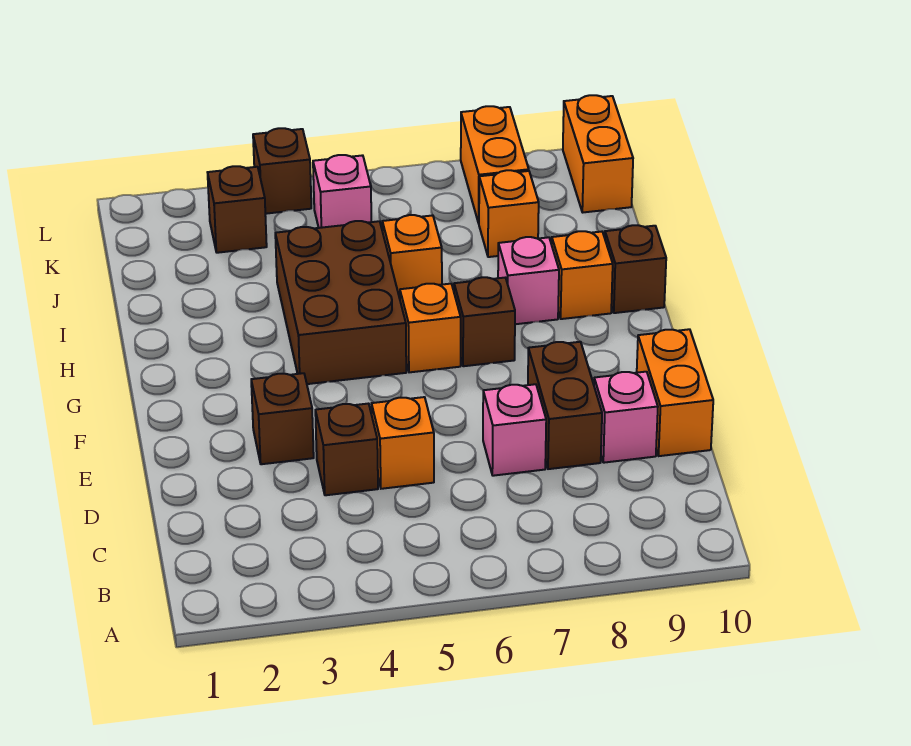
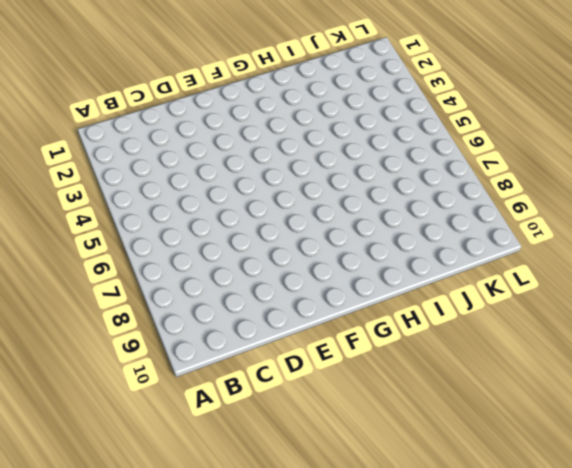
none -> brown brick D4 level 1
none -> orange brick D5 level 1
none -> pink brick D7 level 1

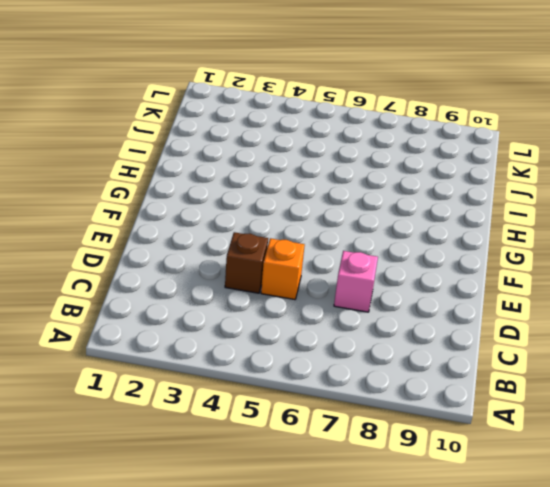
none -> brown brick D8:E8 level 1
none -> pink brick D9 level 1
none -> orange brick D10:E10 level 1

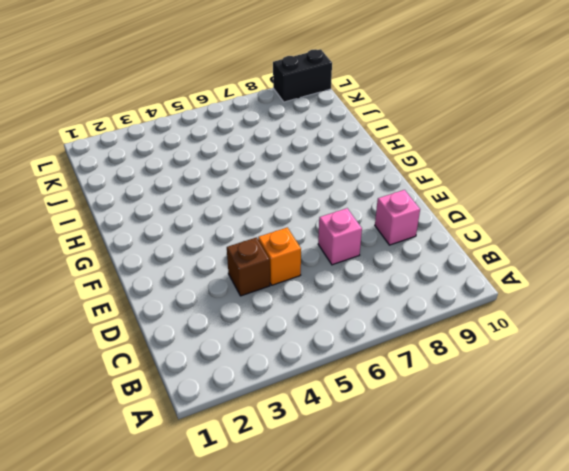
black brick L9:L10 level 1 -> orange brick K10:L10 level 1
none -> brown brick D8:E8 level 1
none -> orange brick D10:E10 level 1
none -> brown brick E3 level 1

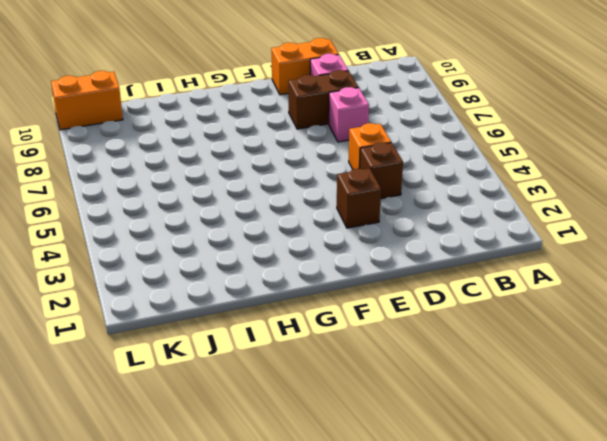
none -> brown brick G4:I5 level 1
none -> orange brick G6 level 1
none -> brown brick G7 level 1

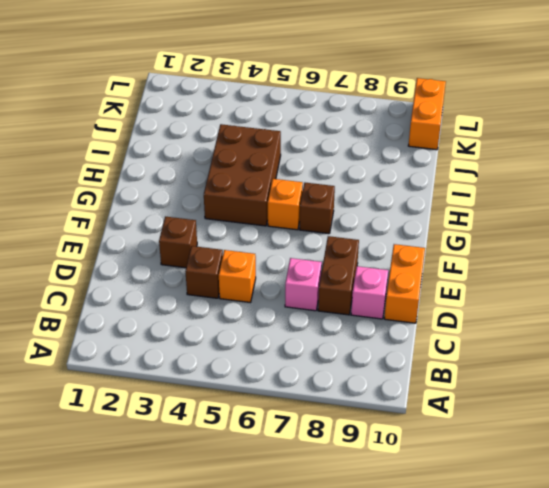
none -> pink brick H8 level 1
none -> orange brick H9 level 1
none -> brown brick H10 level 1

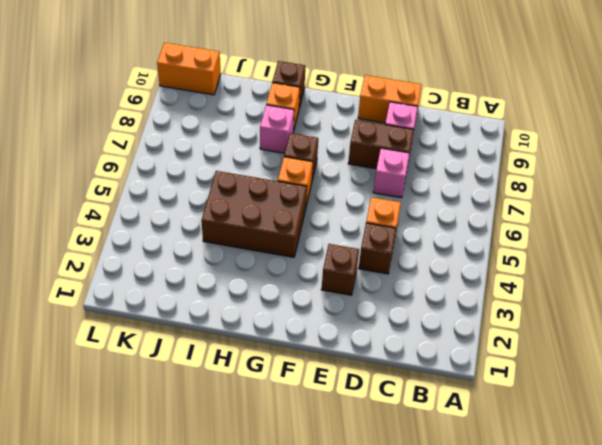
none -> orange brick I6 level 1
none -> orange brick J8 level 1
none -> brown brick K3 level 1

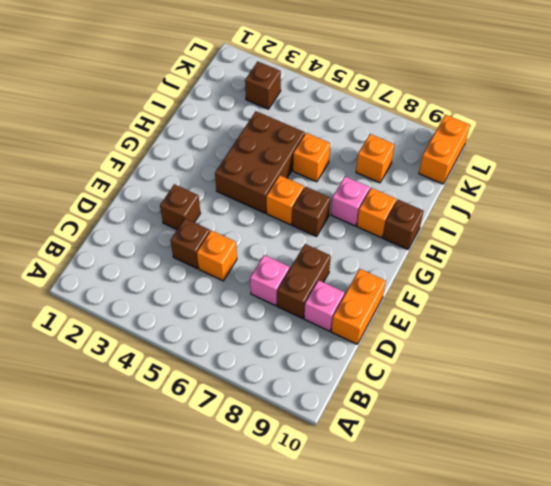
none -> pink brick K5 level 1
none -> orange brick K8:L8 level 1
none -> brown brick L4 level 1

